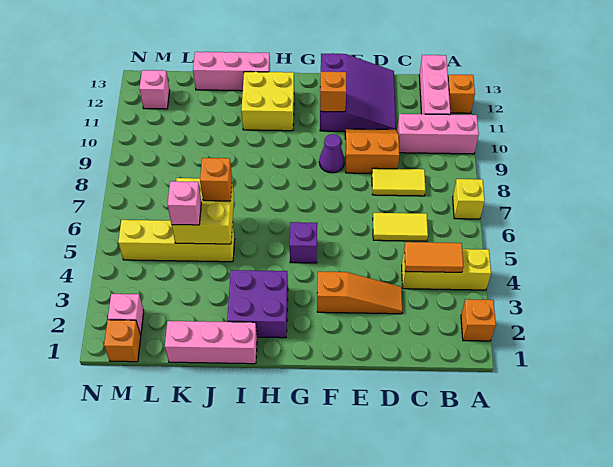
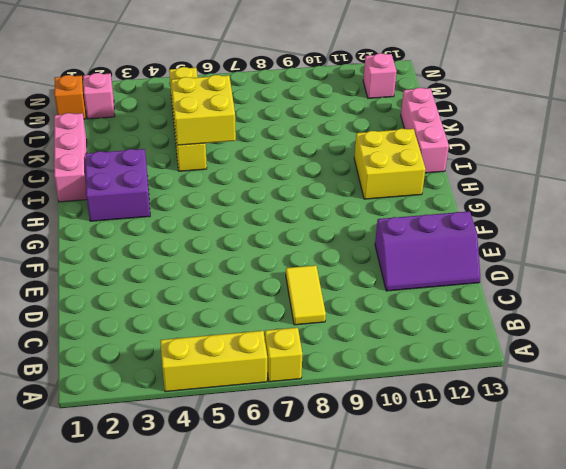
yellow brick A4:A6 level 1 -> yellow brick A4:C4 level 1
purple slope D11:E13 level 1 top E -> purple slope D11:F13 level 1 top F
none -> orange brick A2 level 1
none -> pink brick A10:C10 level 1
none -> orange brick A12 level 1

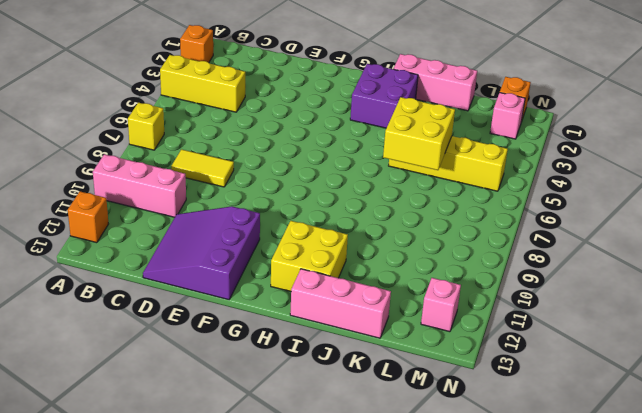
none -> pink brick B11:B13 level 1
none -> yellow tile C6:D6 level 1
none -> orange slope D3:F3 level 1 top F

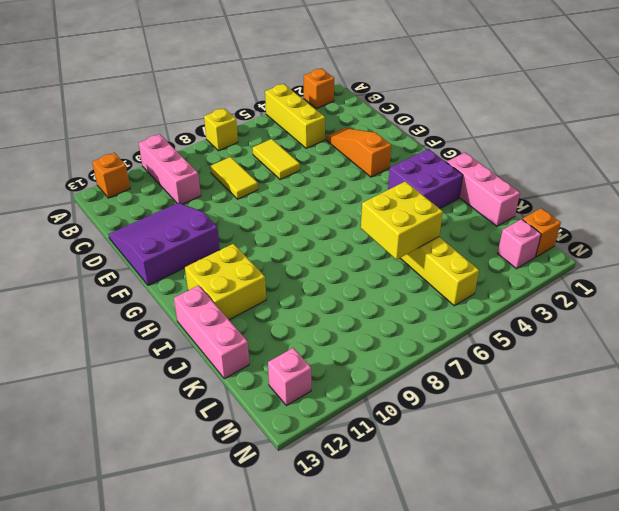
none -> pink brick B11:B13 level 1
none -> orange slope D9:E10 level 1 top 9
none -> purple cone F9 level 1

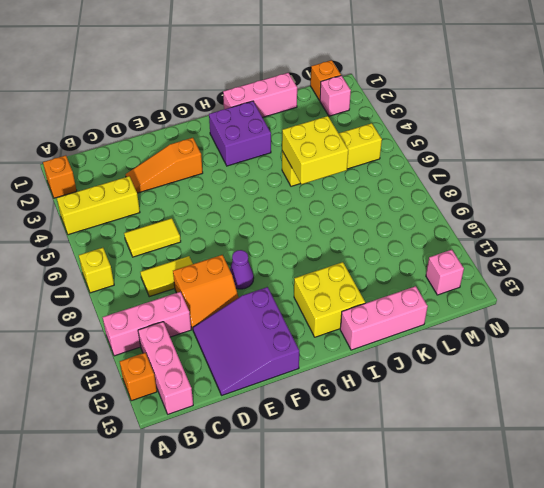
none -> purple brick G5 level 1
none -> orange tile B4:C4 level 2
none -> orange brick F11 level 2

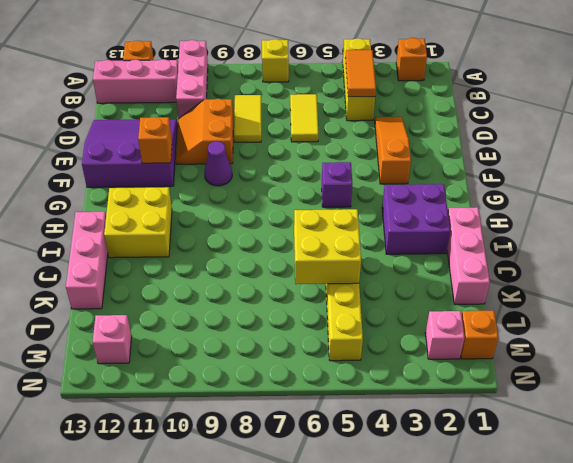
none -> orange brick J6 level 3
none -> pink brick K5 level 3

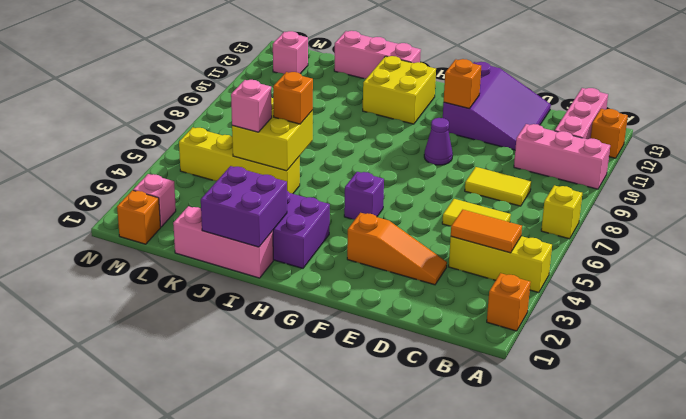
purple brick I1:J2 level 2 -> none
none -> orange slope D9:E10 level 1 top 9

